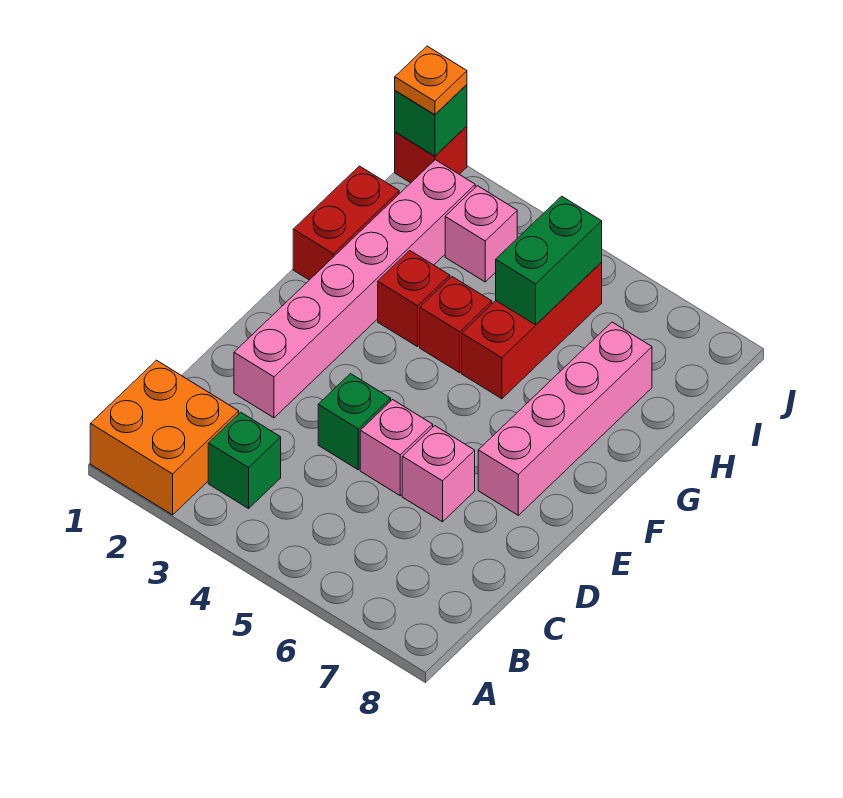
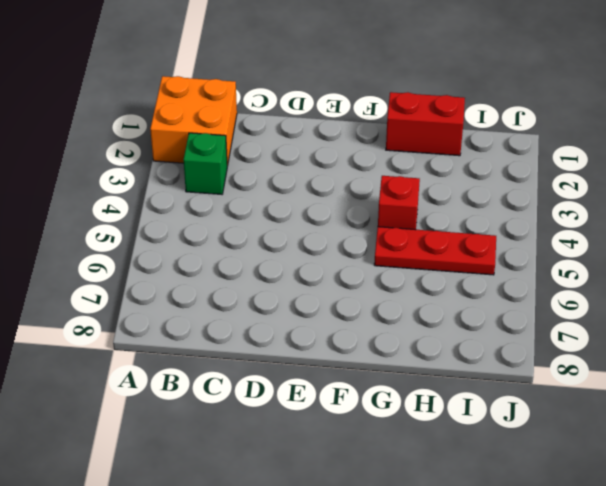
red plate G5:I5 level 1 -> red brick G5:I5 level 1
none -> pink brick D2:I2 level 1
none -> green brick D4 level 1
none -> pink brick D5 level 1

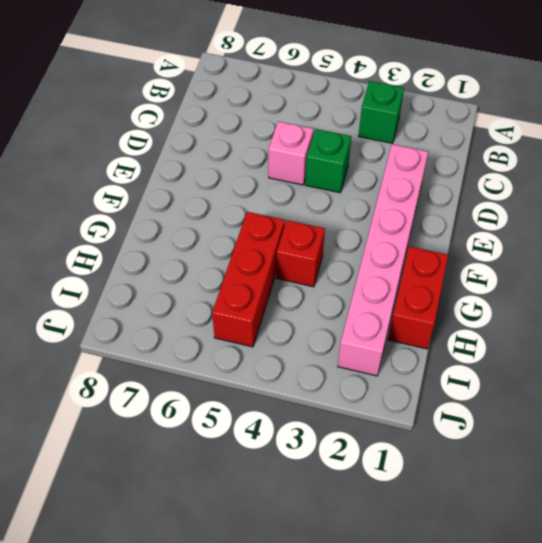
none -> orange brick A1:B2 level 1
none -> pink brick D6 level 1
none -> pink brick E7:H7 level 1

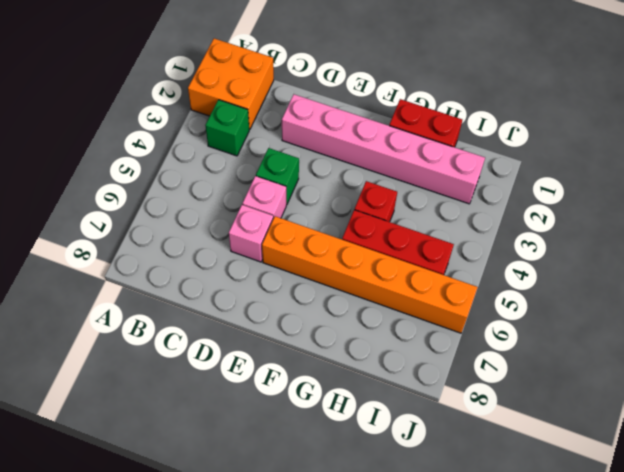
orange brick E6:J6 level 1 -> none
none -> pink brick E7:H7 level 1
none -> red brick G3 level 1
none -> pink brick I3 level 1

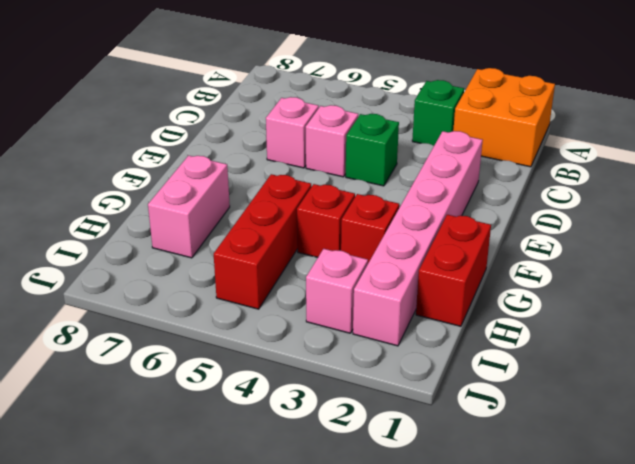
pink brick G7:H7 level 1 -> pink brick E7:H7 level 1
none -> red brick J1 level 1
none -> green brick H5:I5 level 2
none -> green brick J1 level 2

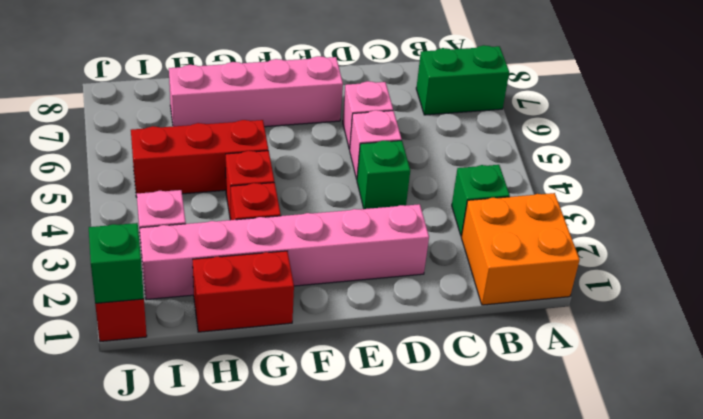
green brick A7:B7 level 1 -> green brick H5:I5 level 2
none -> orange plate J1 level 3

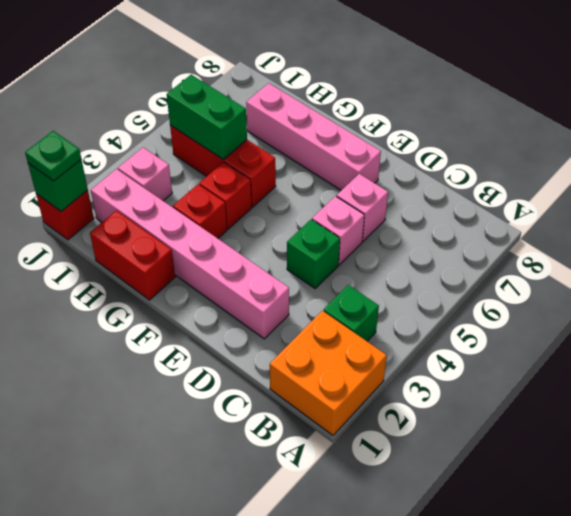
green plate J1 level 3 -> orange plate J1 level 3

